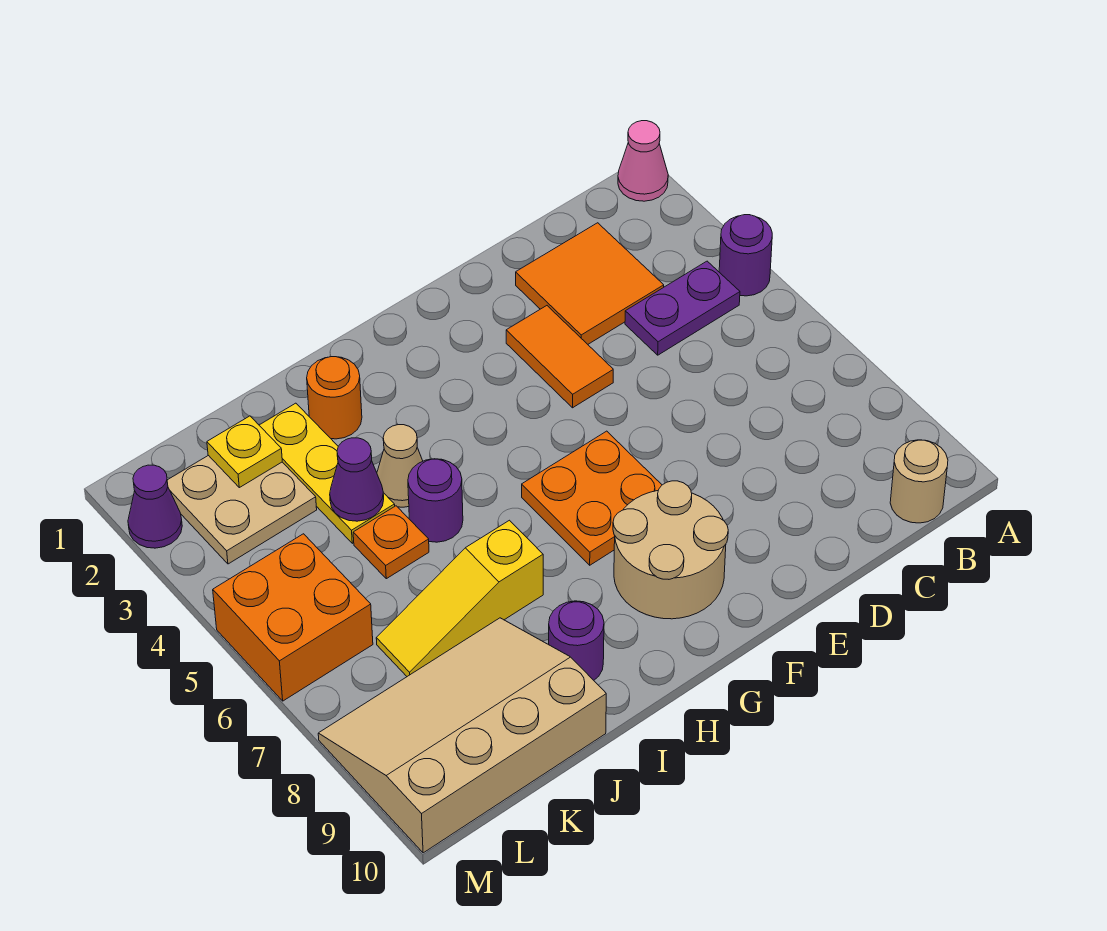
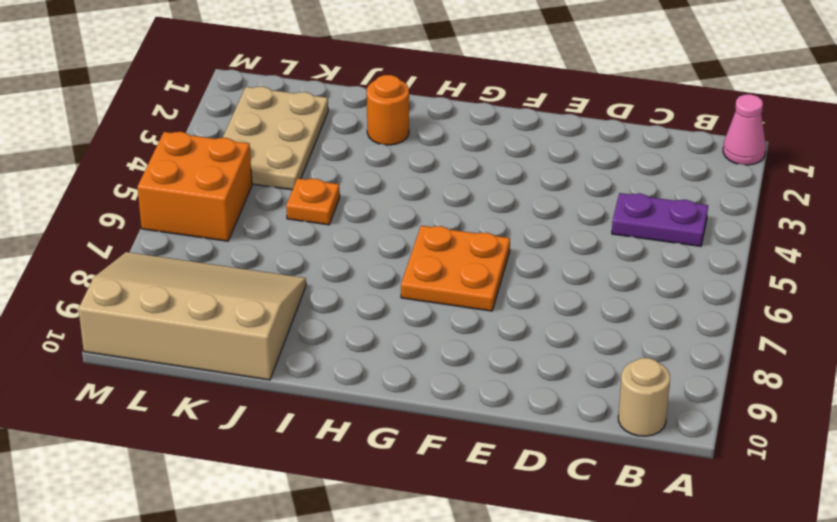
tan plate K2:L4 level 1 -> tan plate K2:L3 level 1
none -> purple round brick A4 level 1
none -> orange tile C2:D3 level 1
none -> orange tile E3:E4 level 1

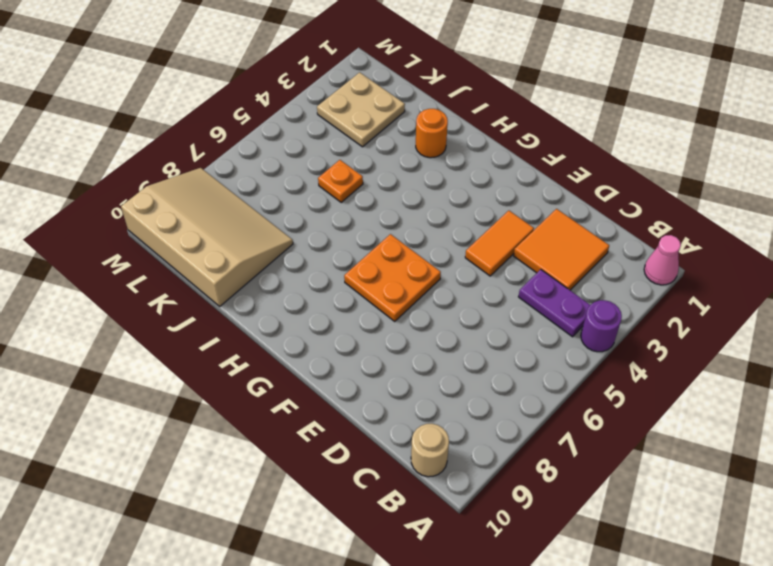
none -> tan round brick F8:G9 level 1
none -> tan cone I4 level 1
none -> purple round brick I5 level 1

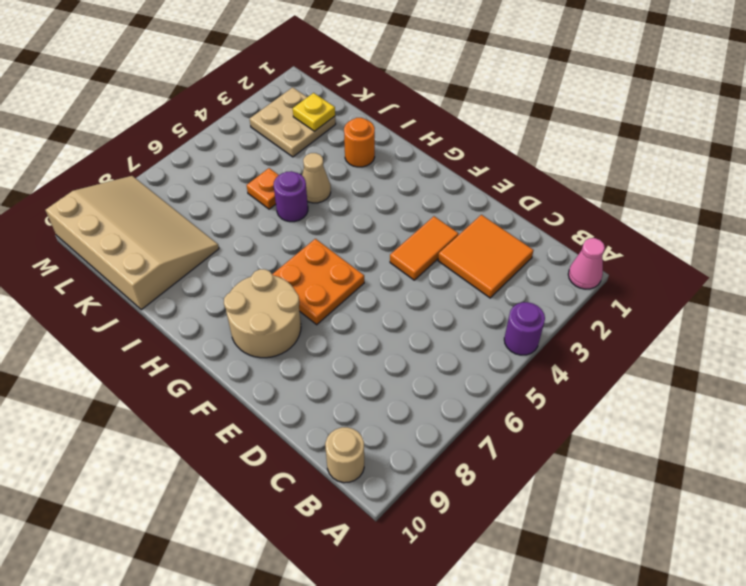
none -> purple plate B4:C4 level 1
none -> yellow slope I7:K7 level 1 top I
none -> purple round brick I9 level 1

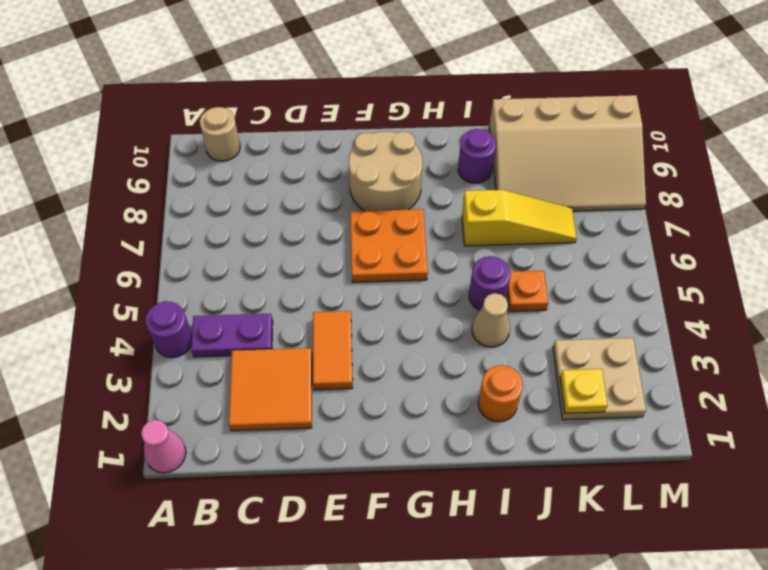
none -> yellow plate J2:J4 level 1
none -> orange brick L5:M6 level 1
none -> purple cone M2 level 1

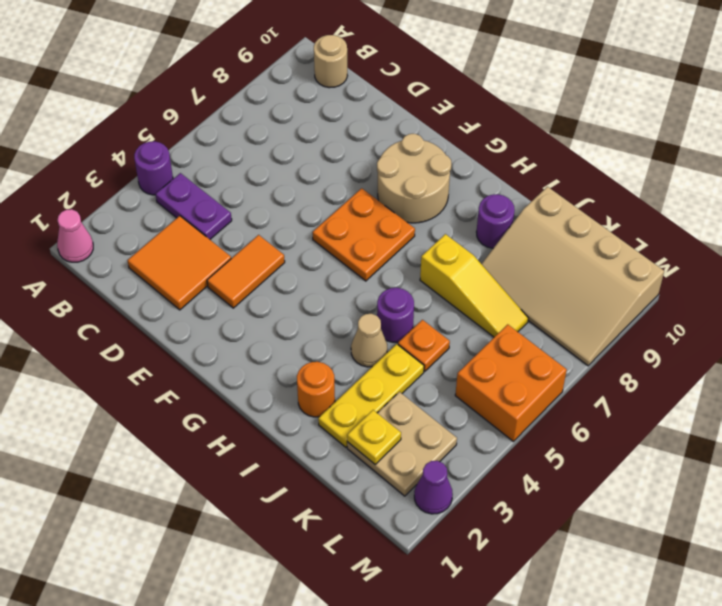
none -> purple cone J4 level 2

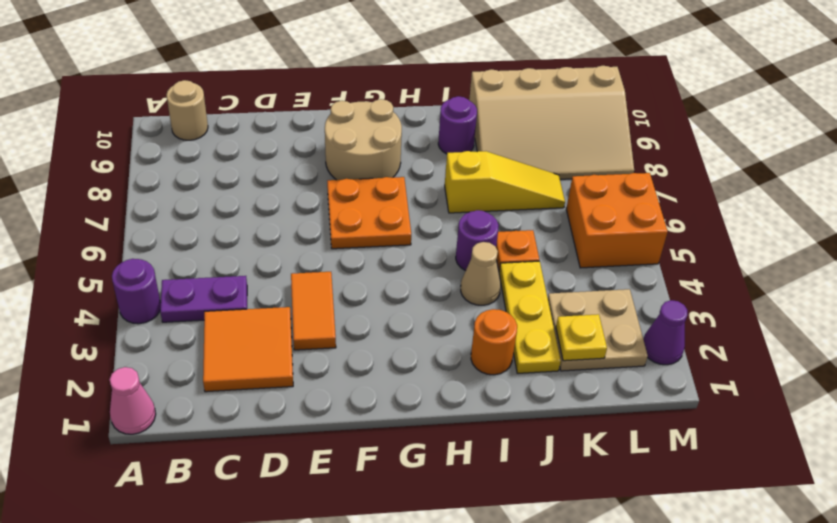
none -> purple cone J4 level 2

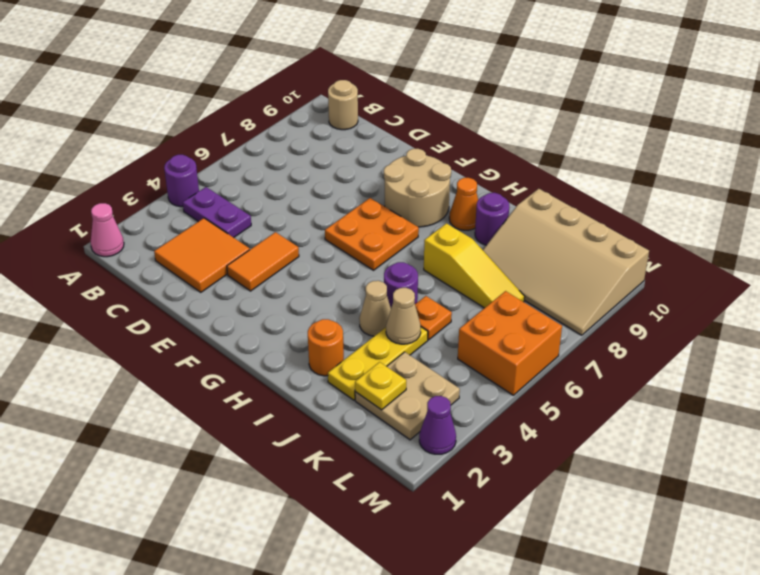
orange cone H9 level 1 -> none
tan cone J4 level 2 -> purple cone J4 level 2

